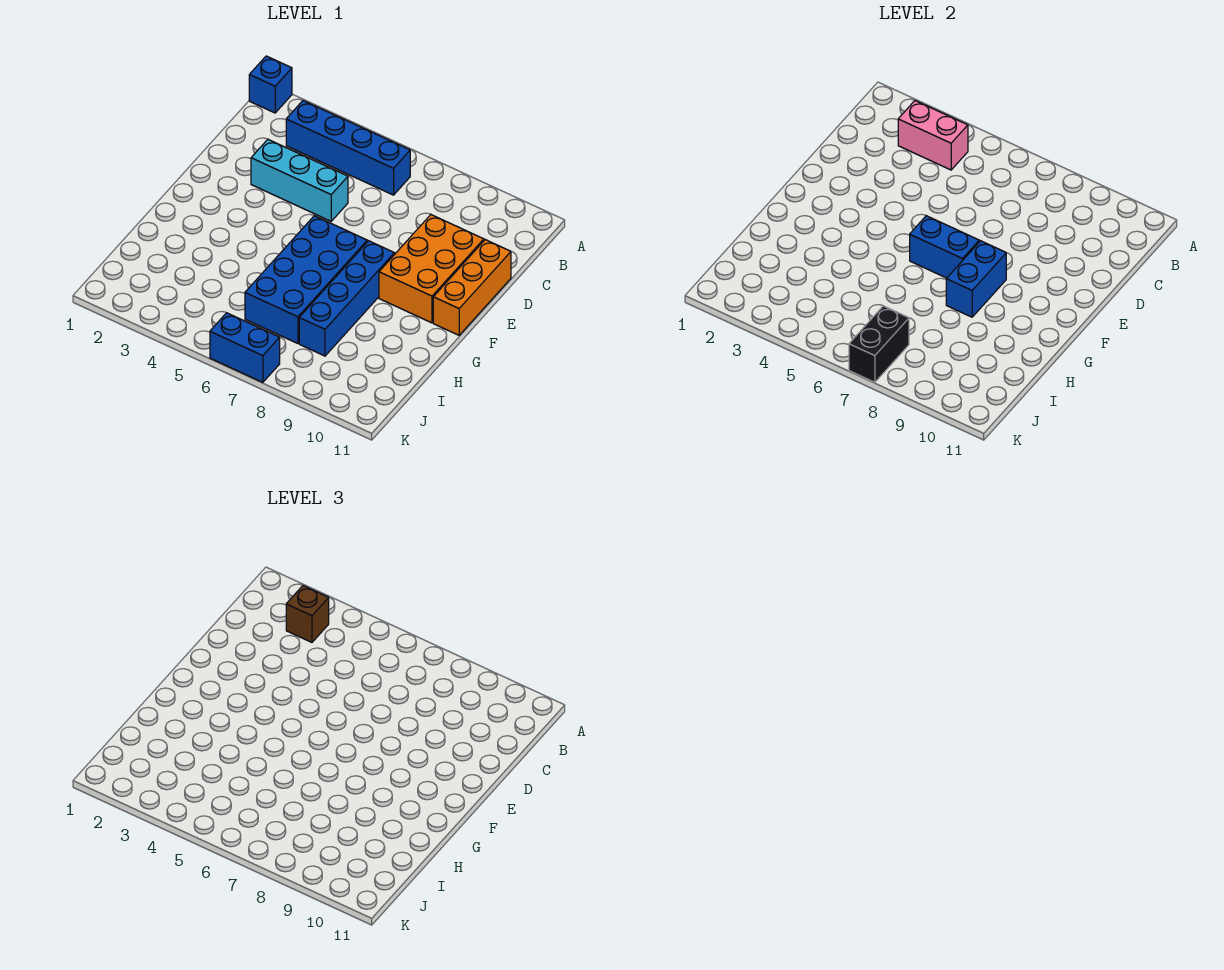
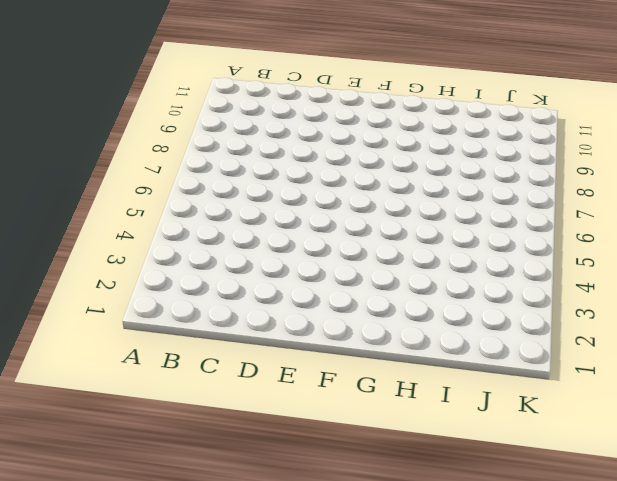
none -> blue brick A1 level 1
none -> blue brick B3:B6 level 1
none -> cyan brick D3:D5 level 1

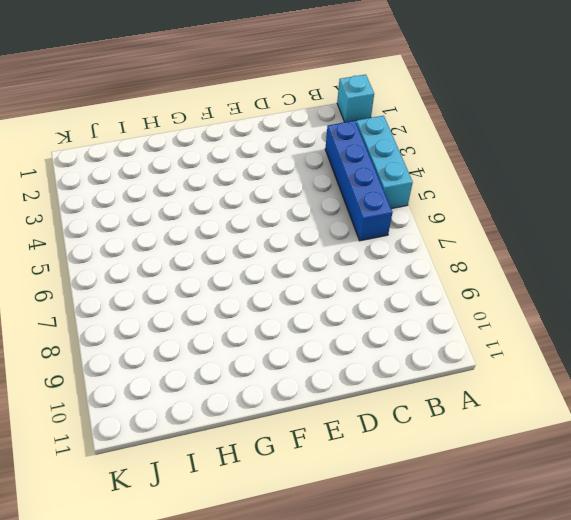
cyan brick A1 level 1 -> blue brick A1 level 1
cyan brick A3:A5 level 1 -> cyan brick D3:D5 level 1
none -> orange brick D9:F10 level 1
none -> orange brick D11:F11 level 1
none -> blue brick F6:I7 level 1

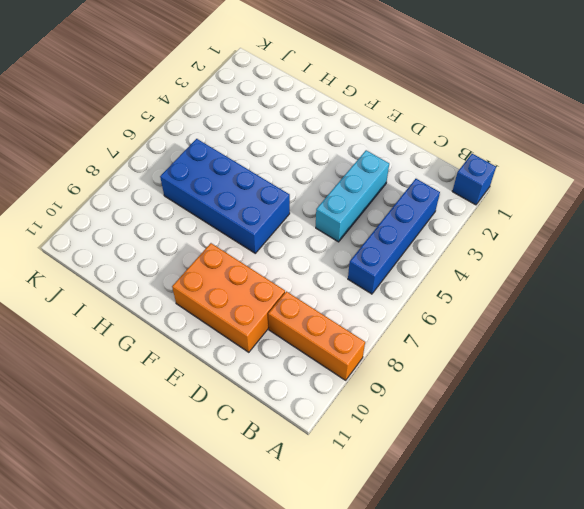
orange brick A9:C9 level 1 -> orange brick D11:F11 level 1
none -> blue brick F8:I8 level 1
none -> blue brick K6:K7 level 1
none -> pink brick B3:B4 level 2

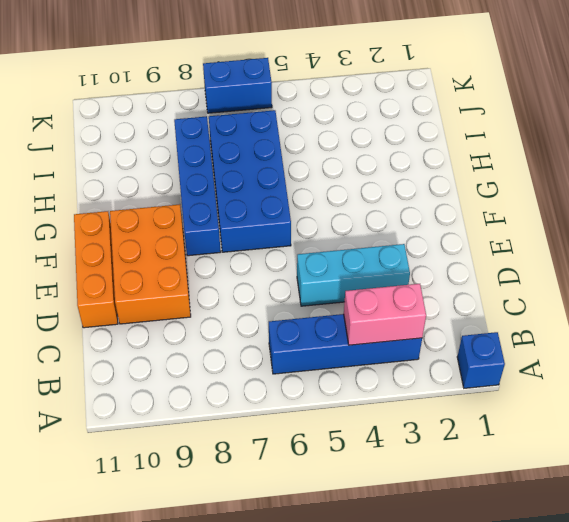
none -> blue brick F6:F7 level 2
none -> blue brick F8:G8 level 2
none -> black brick J7:K7 level 2

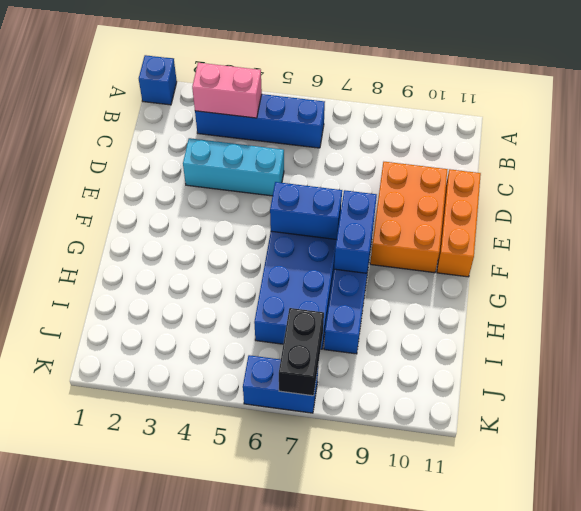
none -> brown brick B3 level 3

